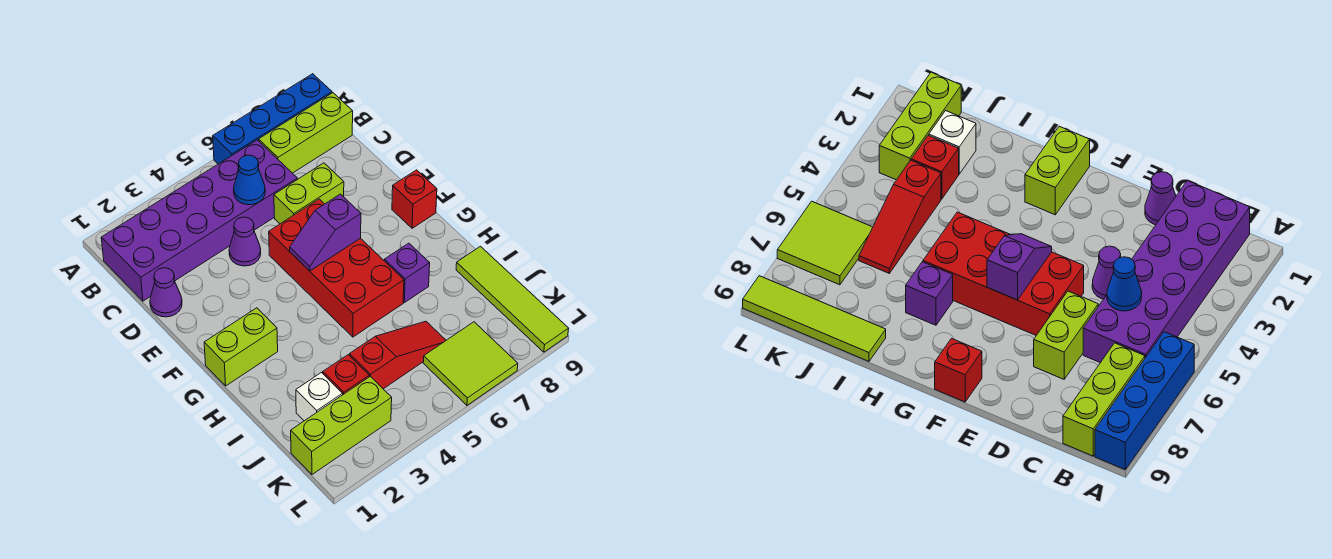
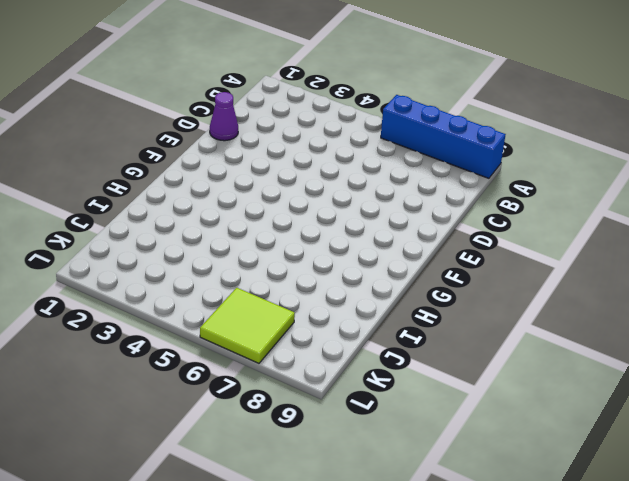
none -> purple brick B1:C6 level 1
none -> lime brick B7:B9 level 1
none -> purple cone D4 level 1

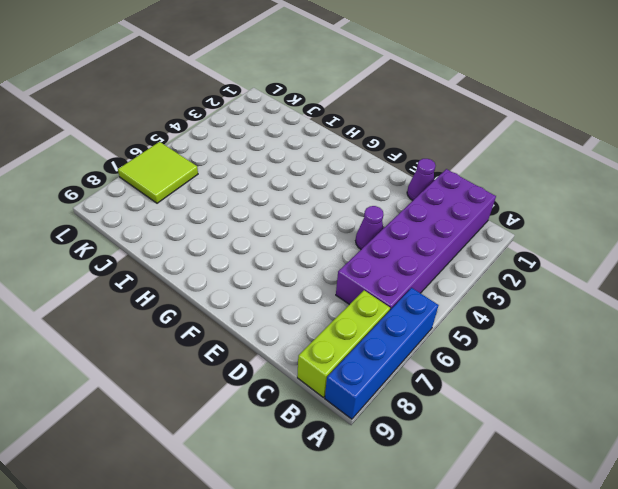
none -> lime brick D6:D7 level 1
none -> red brick E5:H6 level 1
none -> red brick F9 level 1

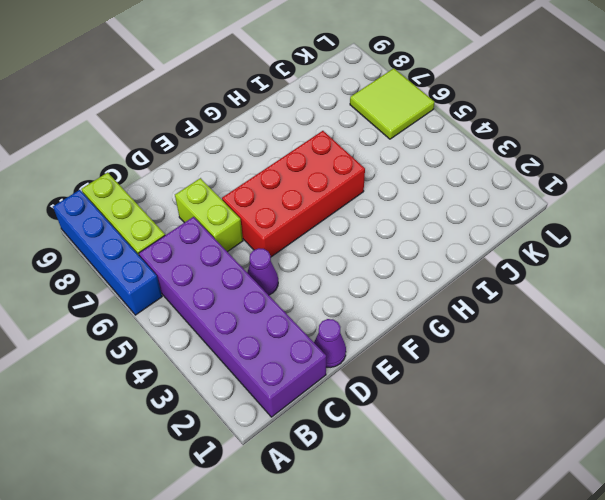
none -> red brick F9 level 1
none -> lime brick G1:G2 level 1
none -> purple brick H7 level 1

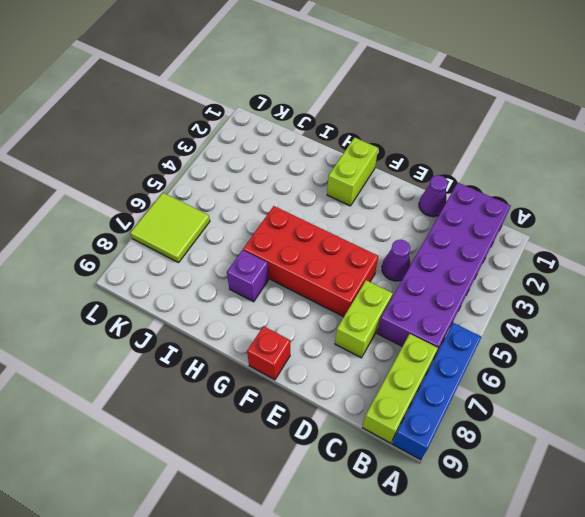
none -> lime tile I9:L9 level 1
none -> white brick J2 level 1
none -> red brick J3 level 1

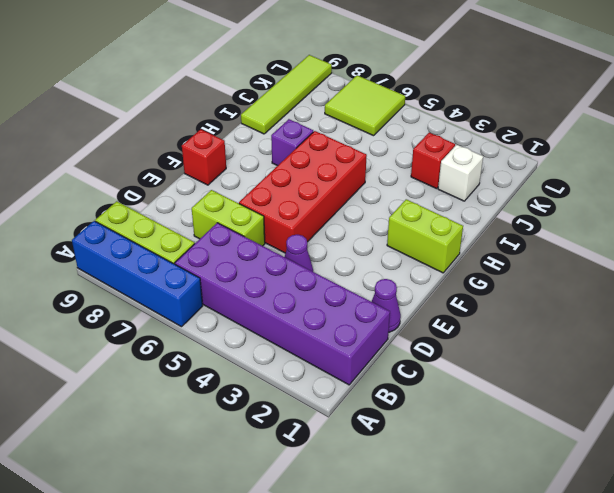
none -> red slope J4:J6 level 1 top 4
none -> lime brick K1:K3 level 1
none -> blue cone C5 level 2

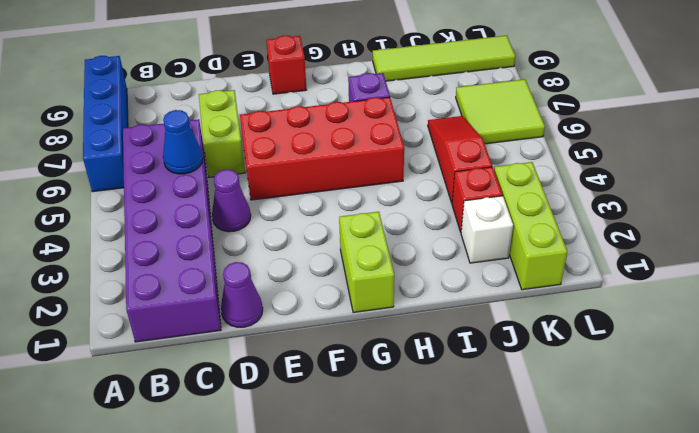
none -> lime brick B7:B9 level 1
none -> purple slope F5:F6 level 2 top 6

